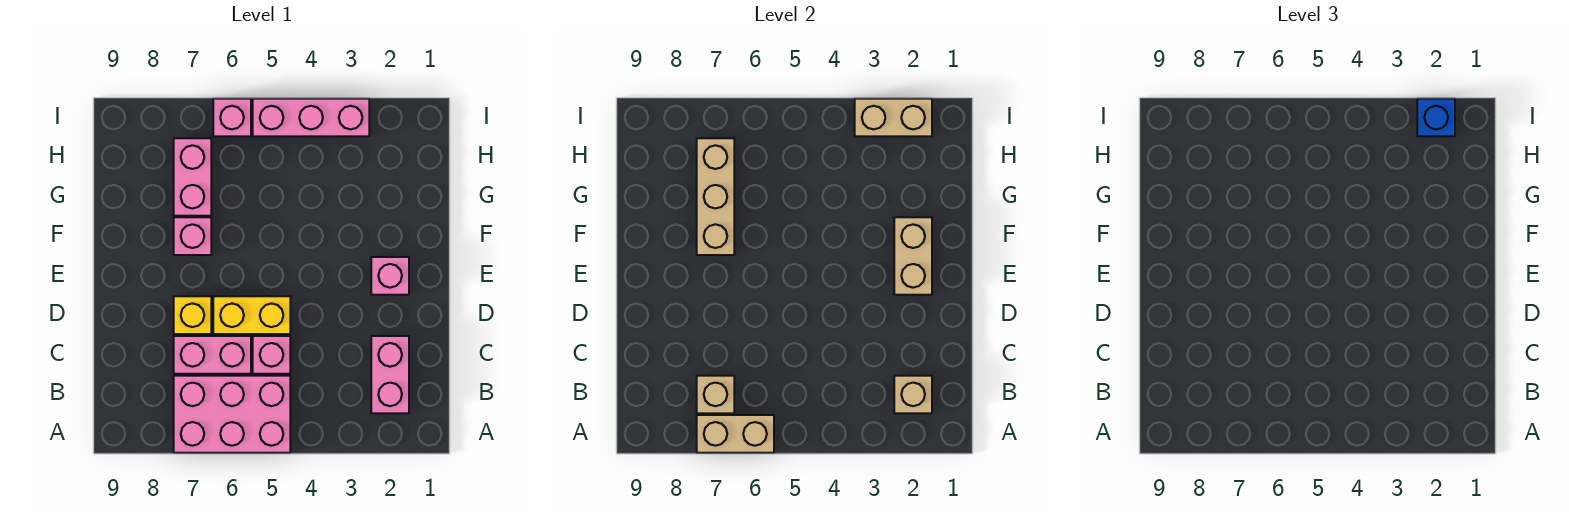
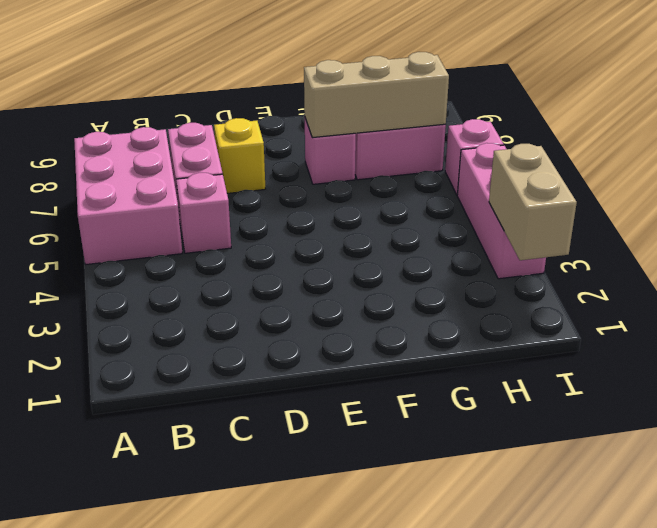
none -> pink brick B2:C2 level 1
none -> yellow brick D5:D6 level 1
none -> pink brick E2 level 1

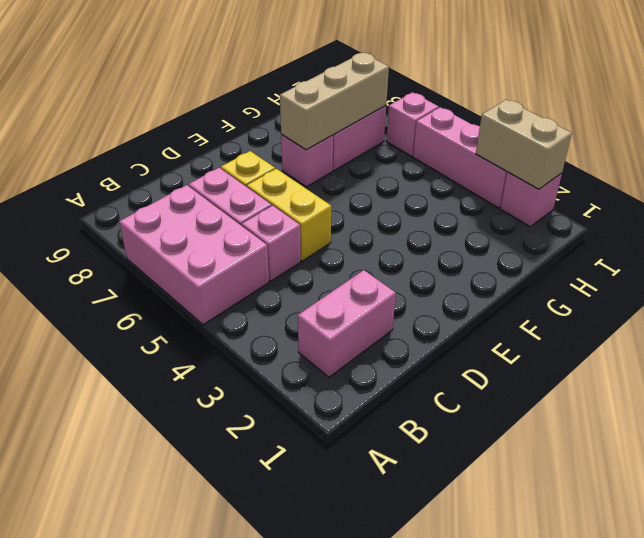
pink brick I2 level 1 -> pink brick E2 level 1
none -> tan brick A6:A7 level 2
none -> tan brick B2 level 2
none -> tan brick B7 level 2

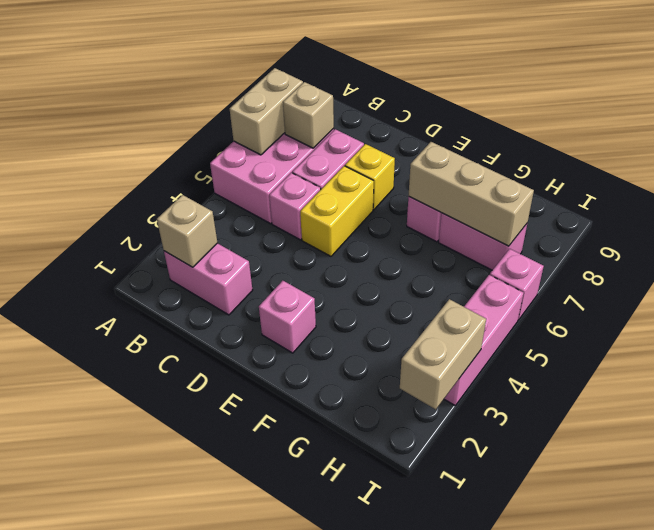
none -> tan brick E2:F2 level 2
none -> blue brick I2 level 3

